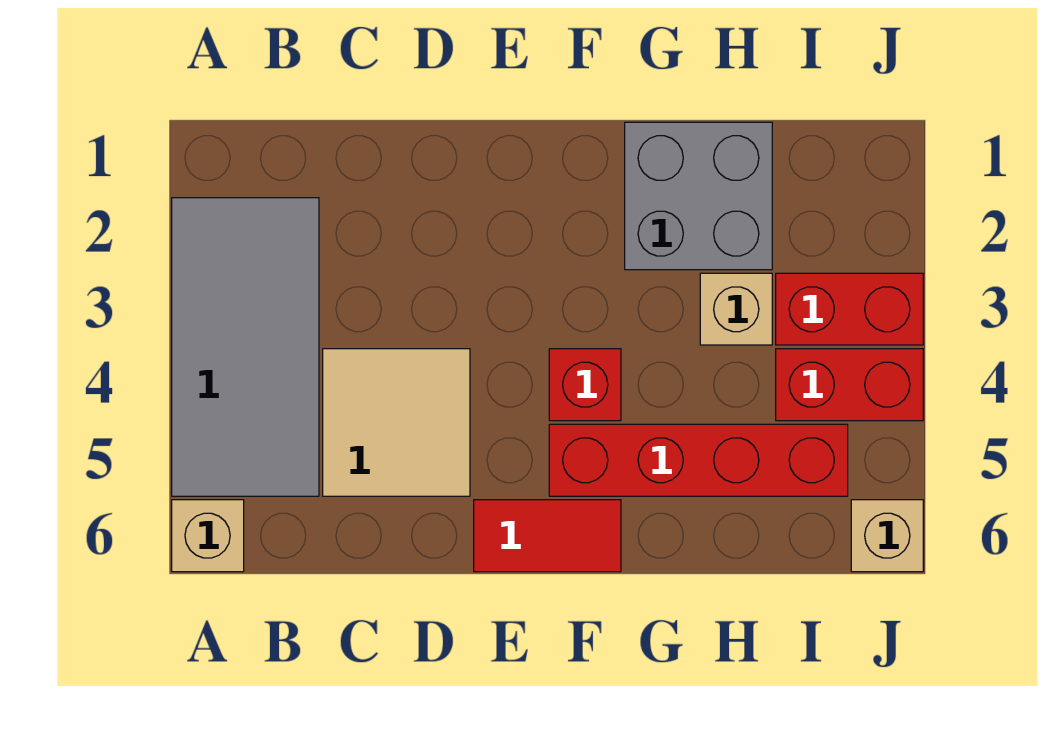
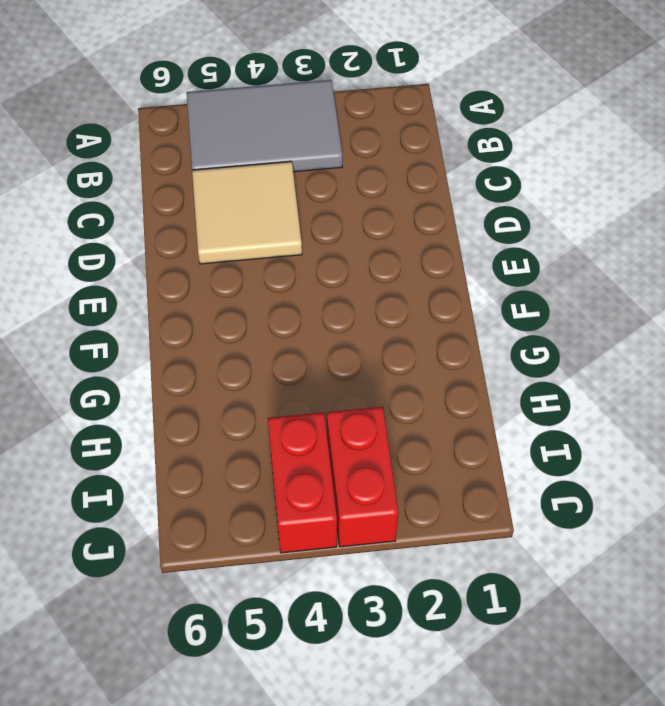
grey tile A3:B5 level 1 -> grey tile A2:B5 level 1
none -> tan brick A6 level 1
none -> red tile E6:F6 level 1

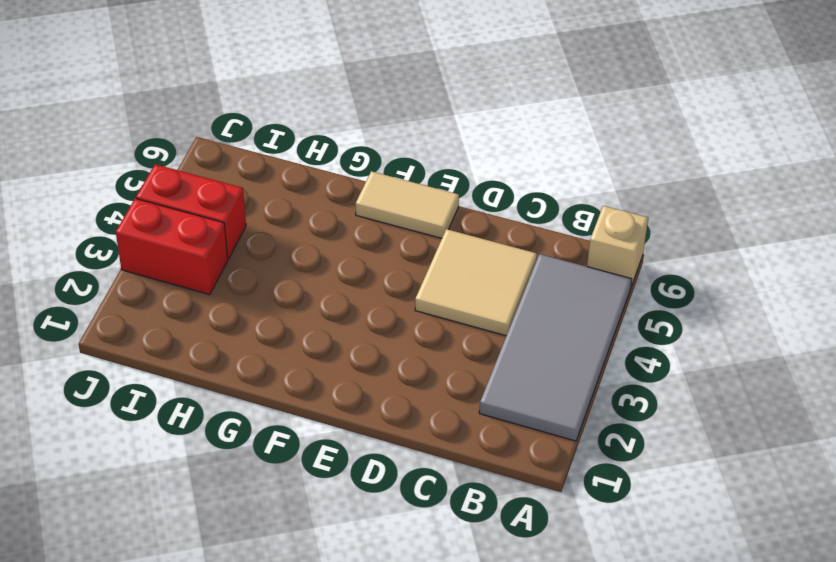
tan tile E6:F6 level 1 -> red tile E6:F6 level 1
none -> red brick F4 level 1
none -> red brick F5:I5 level 1

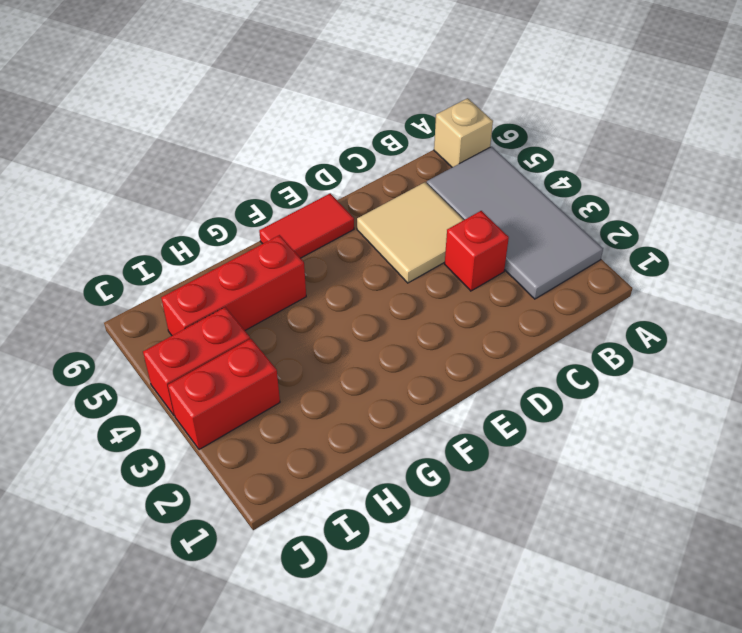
red brick C3 level 1 -> red brick F4 level 1
red brick G5:I5 level 1 -> red brick F5:I5 level 1
none -> grey brick G1:H2 level 1
none -> tan brick H3 level 1

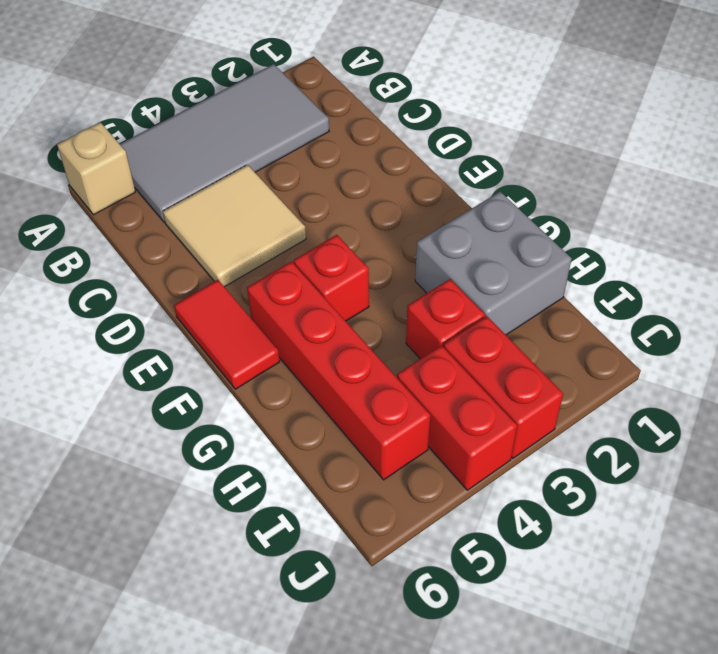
red brick H3 level 1 -> tan brick H3 level 1
none -> tan brick J6 level 1

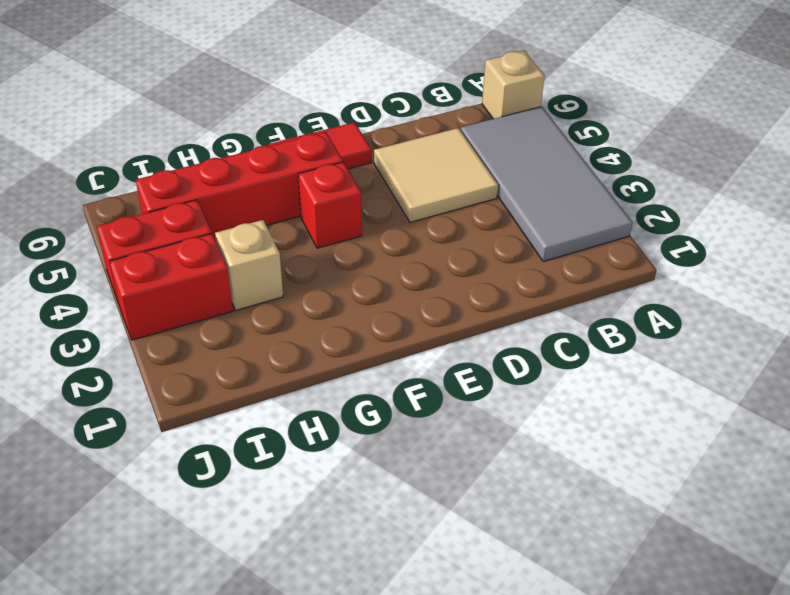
none -> grey brick G1:H2 level 1
none -> tan brick J6 level 1

